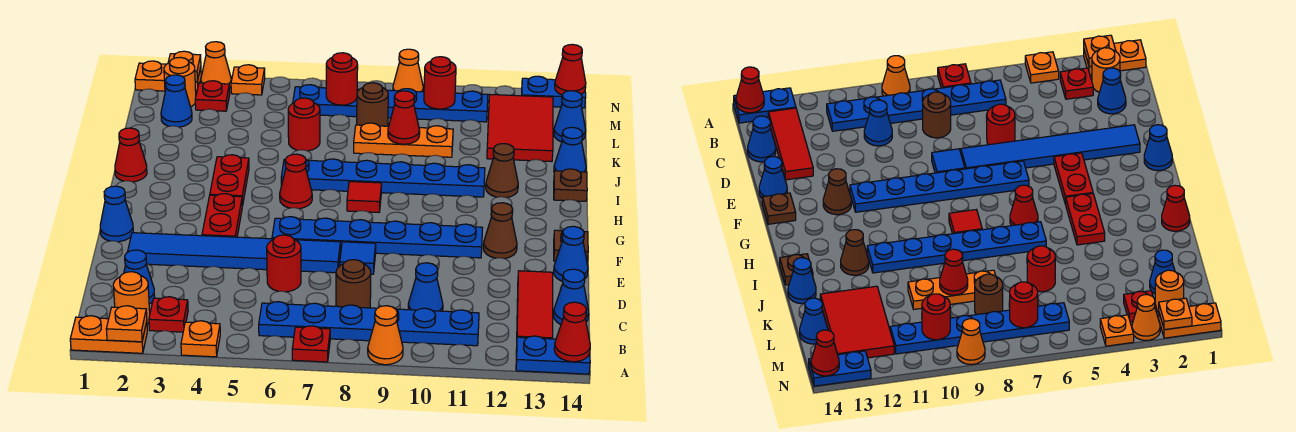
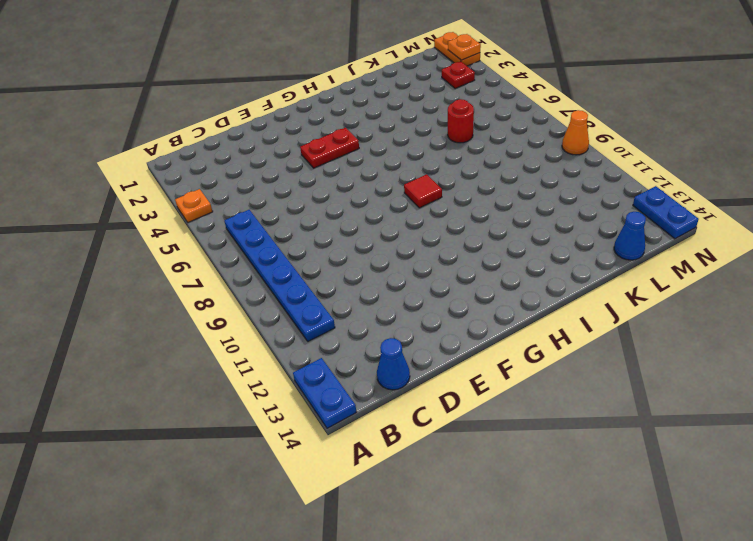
none -> orange plate A1:A2 level 1
none -> red plate A7 level 1
none -> orange cone A9 level 1
none -> orange round brick B2 level 1

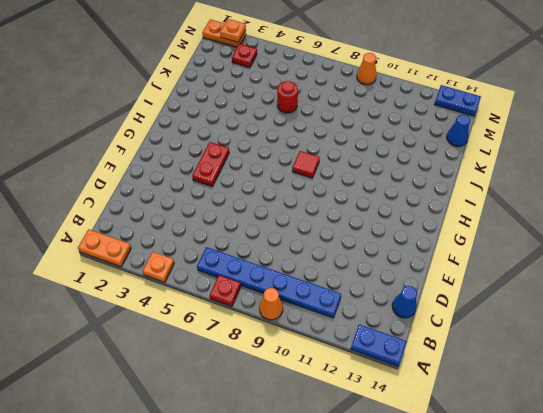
none -> orange round brick B2 level 1
none -> red plate B3 level 1
none -> red tile B13:D13 level 1
none -> blue cone C2 level 1

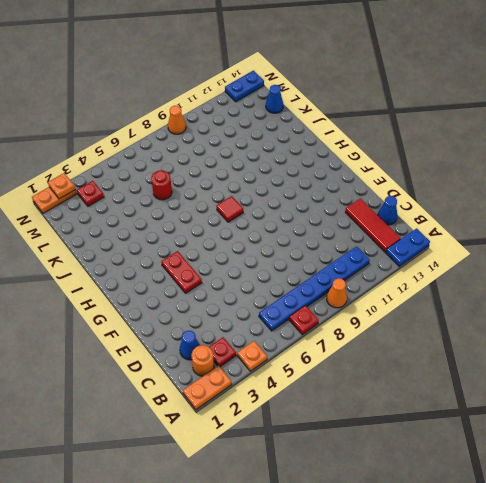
none -> brown round brick C8 level 1
none -> blue cone C10 level 1
none -> red round brick D6 level 1
none -> blue tile E2:E7 level 1

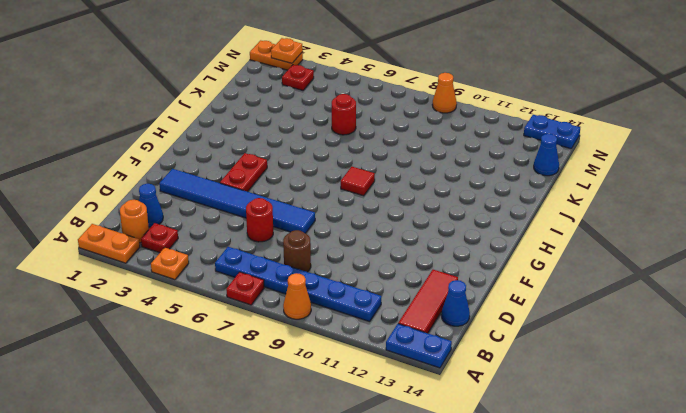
none -> blue cone C10 level 1
none -> blue tile E8 level 1
none -> blue cone E14 level 1
none -> blue cone F1 level 1

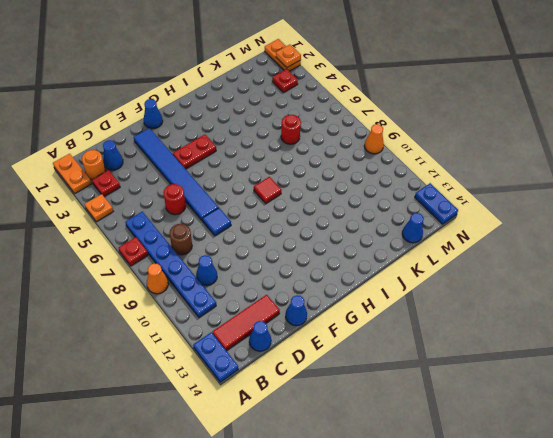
none -> blue plate F6:F11 level 1
none -> brown cone F12 level 1
none -> brown plate F14 level 1
none -> red plate H4:I4 level 1

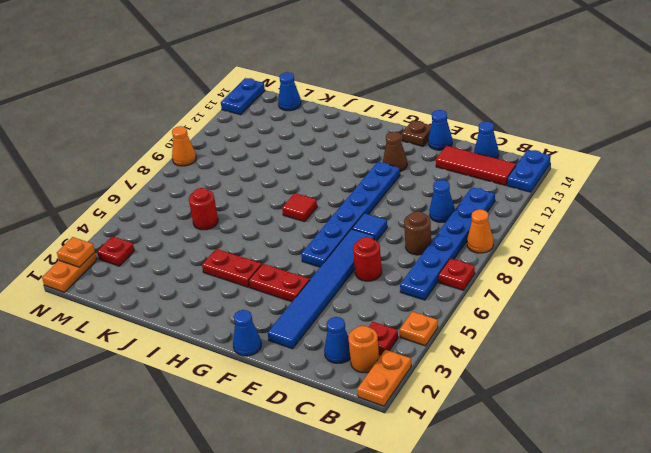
none -> red cone H6 level 1
none -> red cone I1 level 1
none -> blue plate I6:I11 level 1
none -> brown cone I12 level 1

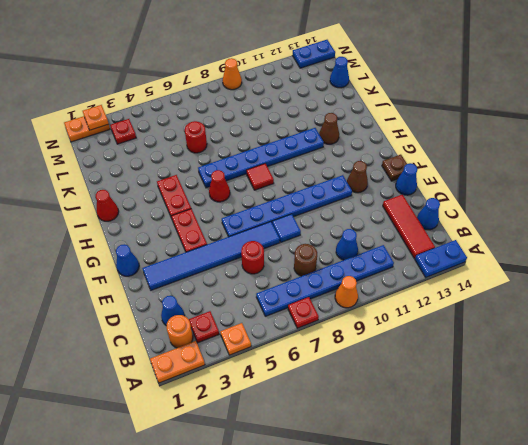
none -> brown plate I14 level 1
none -> blue cone J14 level 1
none -> orange plate K8:K10 level 1
none -> red tile K12:M13 level 1

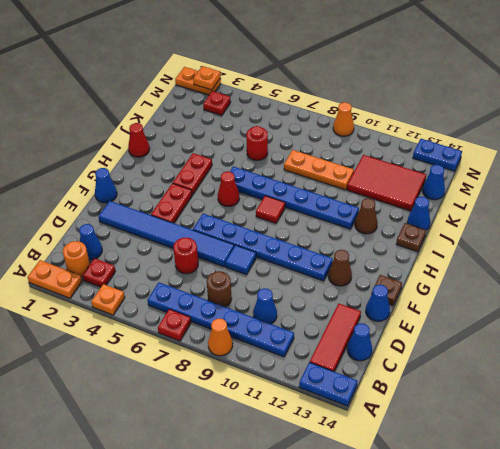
red tile K11:L13 level 1 -> red tile K12:M13 level 1
none -> blue cone L2 level 1
none -> brown round brick L8 level 1
none -> orange round brick M2 level 1
none -> blue plate M6:M11 level 1

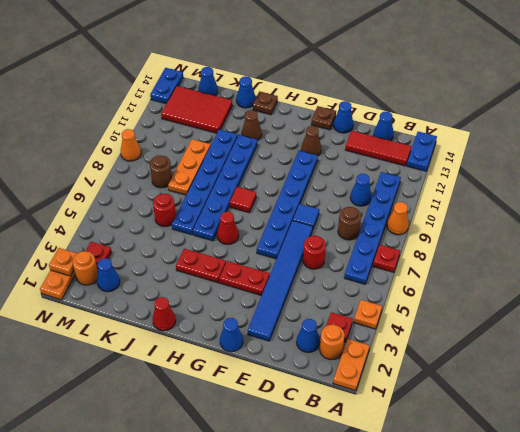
blue plate J6:J11 level 1 -> blue plate M6:M11 level 1
none -> orange cone N3 level 1
none -> orange plate N4 level 1
none -> orange plate A2 level 2
none -> red cone A14 level 2

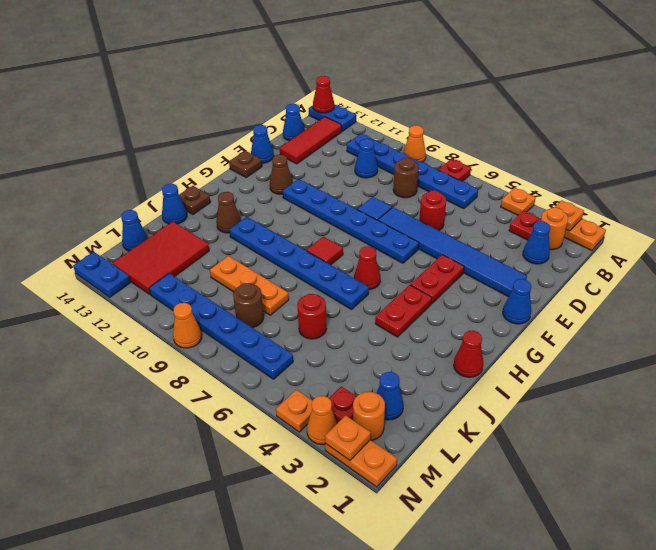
none -> red cone K9 level 2
none -> red round brick M7 level 2
none -> red round brick M10 level 2
none -> red cone N14 level 2

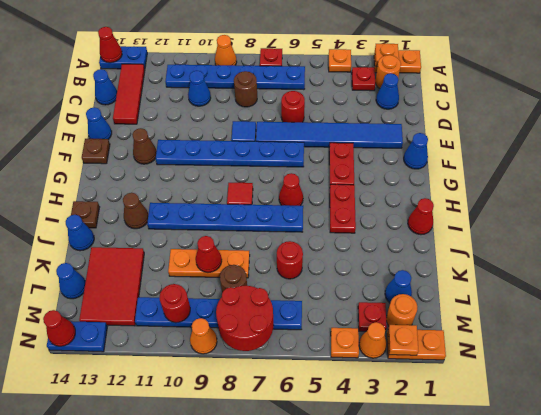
red round brick M7:N8 level 2 -> red round brick M7 level 2

